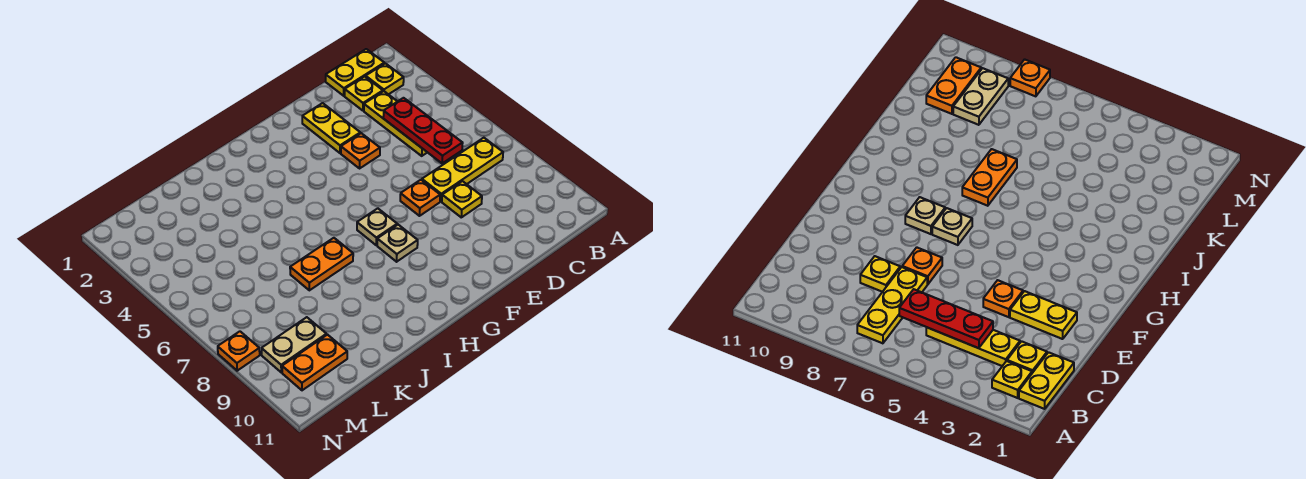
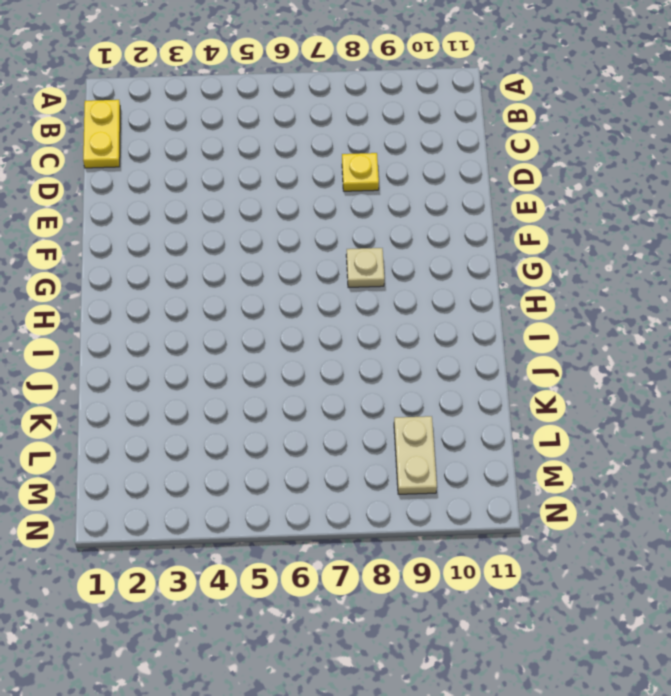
none -> yellow plate B2 level 1
none -> yellow plate B7:D7 level 1
none -> yellow plate C2 level 1

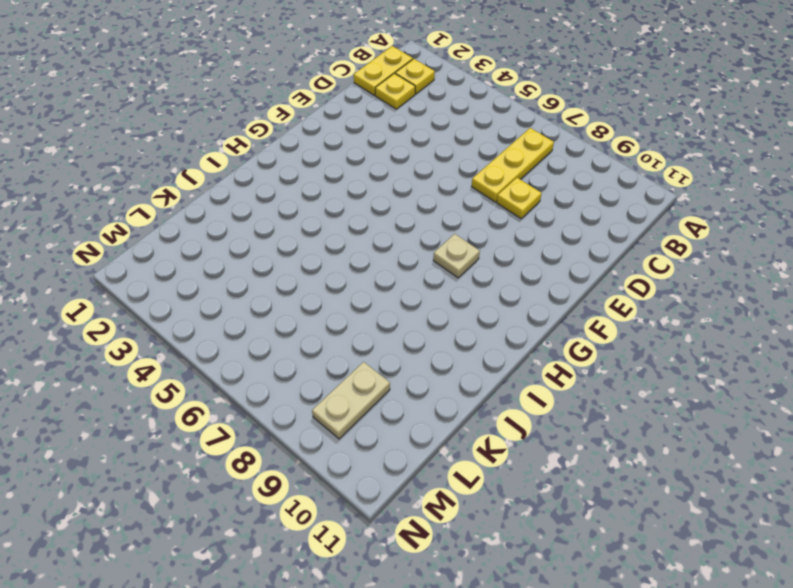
none -> yellow plate C3:C5 level 1
none -> yellow plate E2:E3 level 1
none -> orange plate E4 level 1

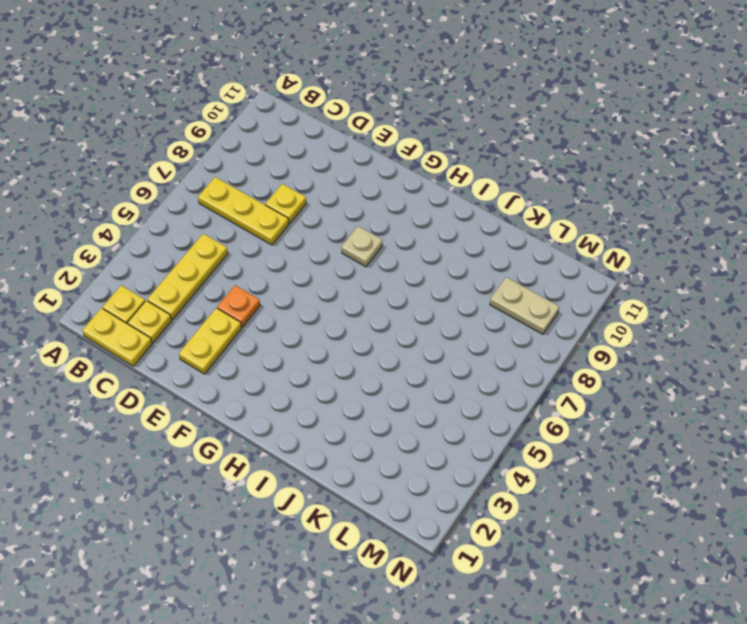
none -> orange plate E7 level 1
none -> tan plate G7 level 1
none -> orange plate I7:J7 level 1

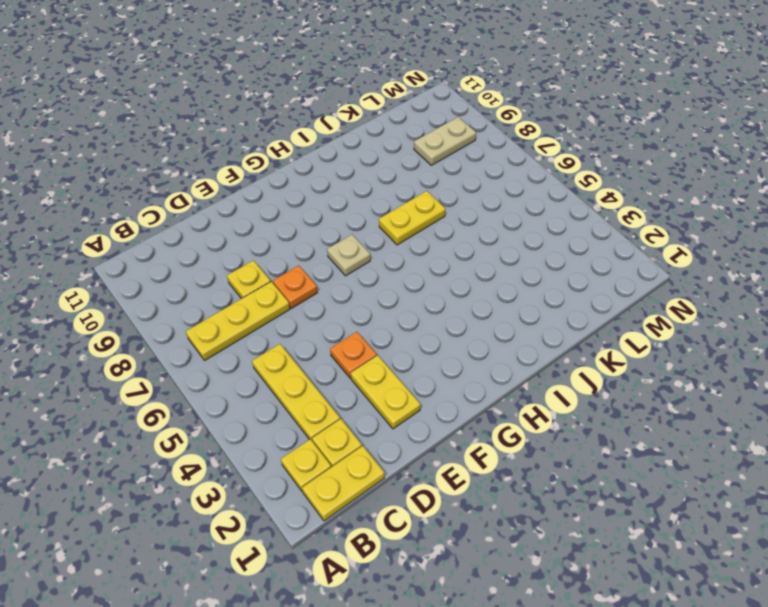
yellow plate I7:J7 level 1 -> orange plate I7:J7 level 1
none -> tan plate G8 level 1
none -> orange plate L10:M10 level 1
none -> orange plate N8 level 1

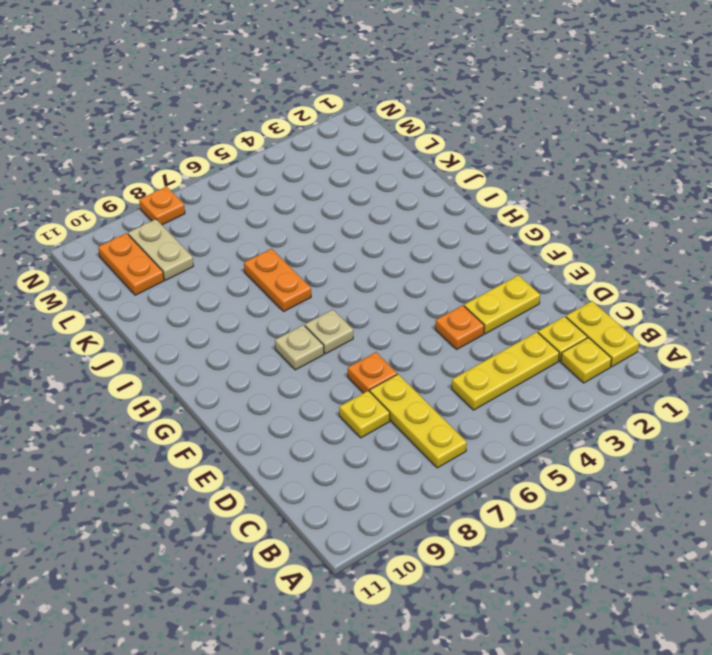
none -> red plate C4:C6 level 2

